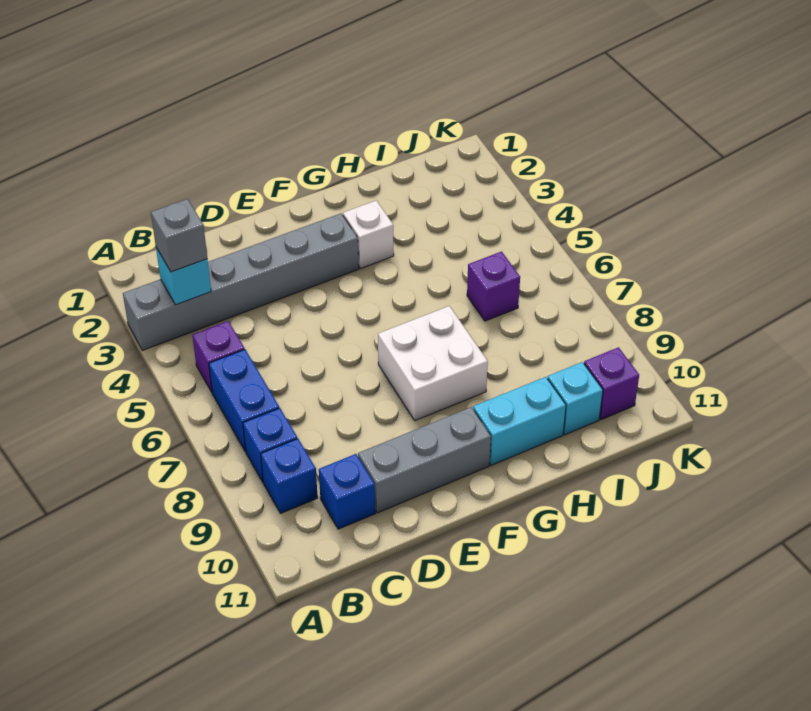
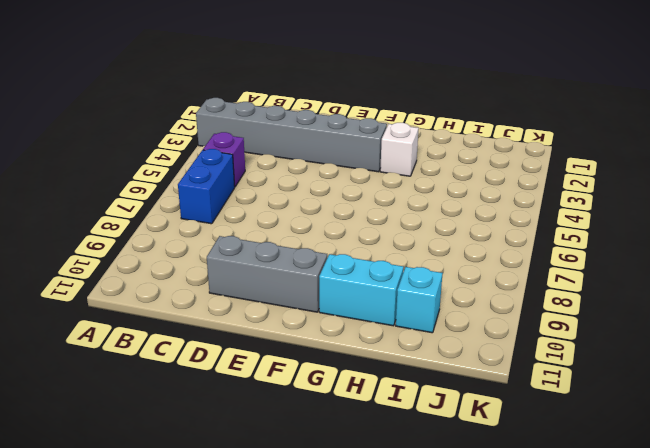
none -> blue brick B8 level 1
none -> blue brick B9 level 1
none -> blue brick C10 level 1

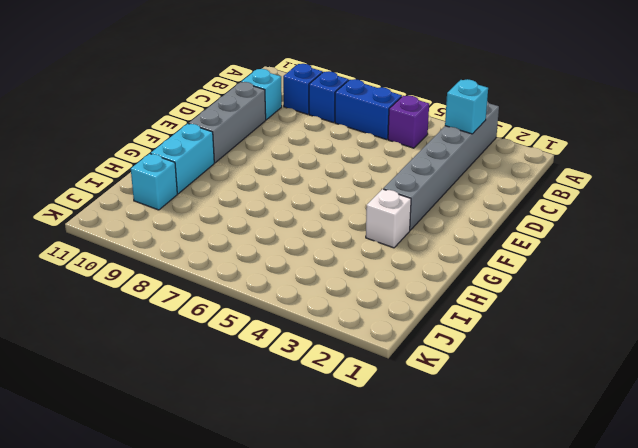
cyan brick C10 level 1 -> blue brick C10 level 1
none -> white brick F7:G8 level 1
none -> purple brick I6 level 1
none -> purple brick J10 level 1

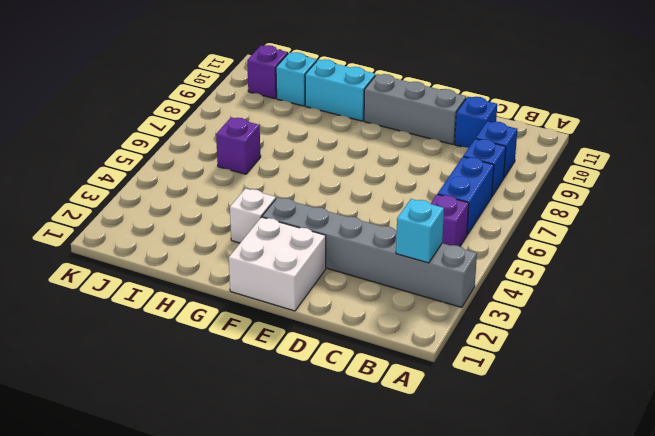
white brick E1:F2 level 1 -> white brick F7:G8 level 1
none -> grey brick B3 level 3

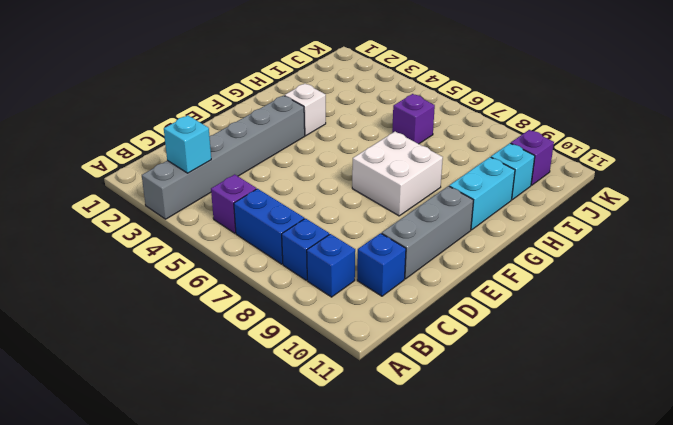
none -> grey brick B3 level 3

